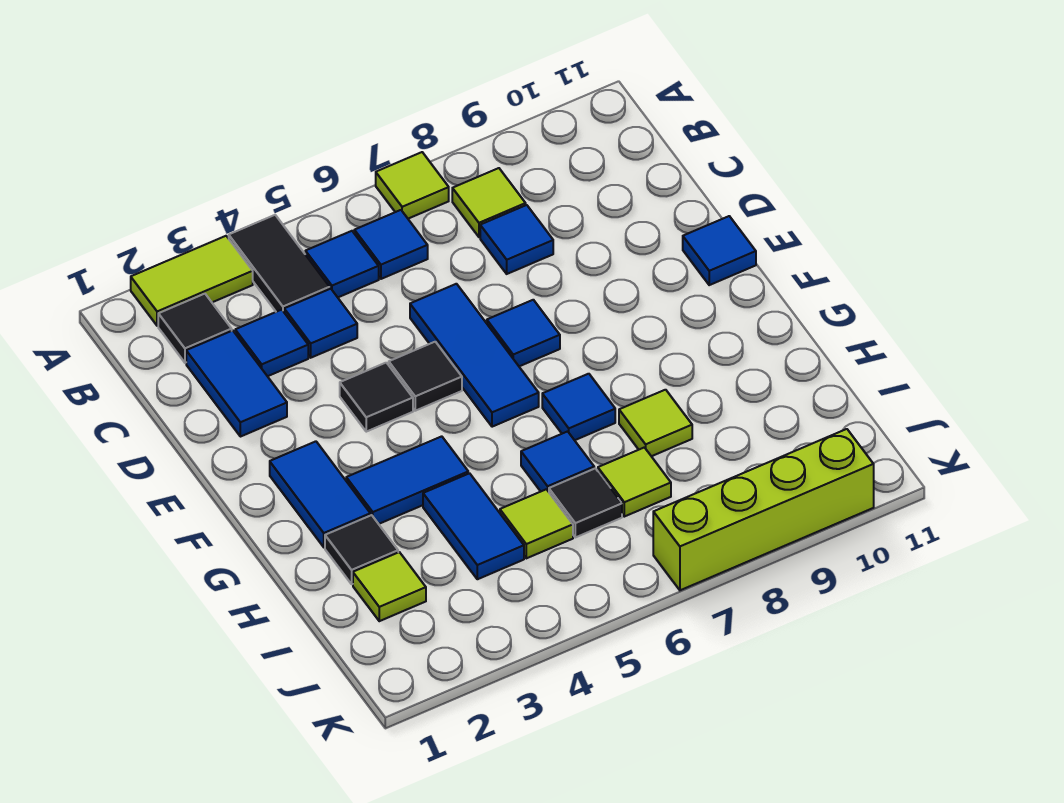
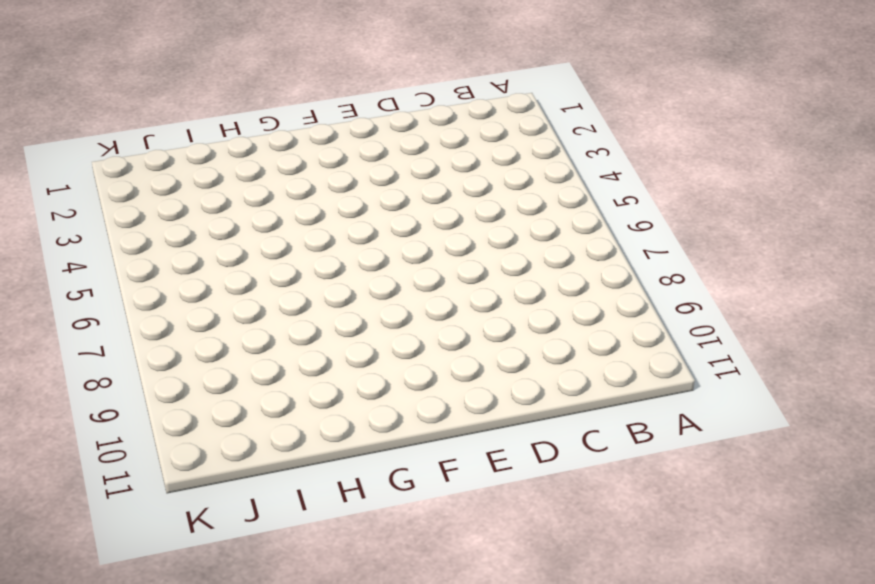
none -> lime tile A2:A3 level 1
none -> black tile A4:B4 level 1
none -> lime tile A7 level 1

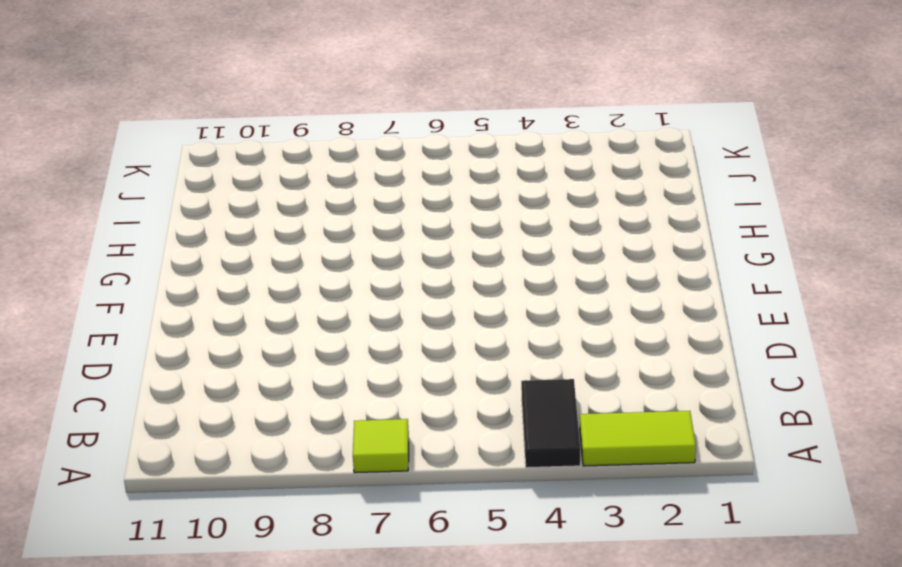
none -> black tile B2 level 1
none -> blue tile B5 level 1
none -> blue tile B6 level 1

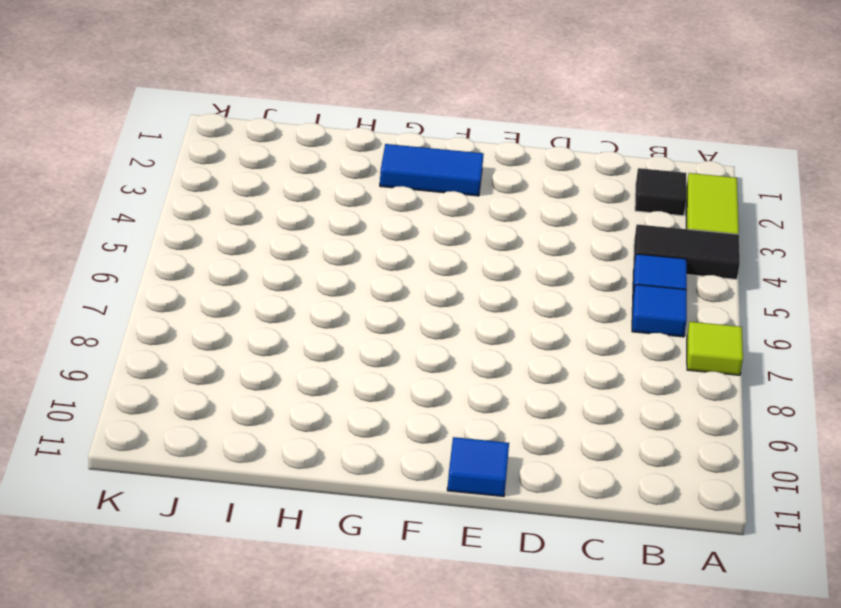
none -> lime tile B8 level 1
none -> blue tile C2:D2 level 1
none -> blue tile C3 level 1

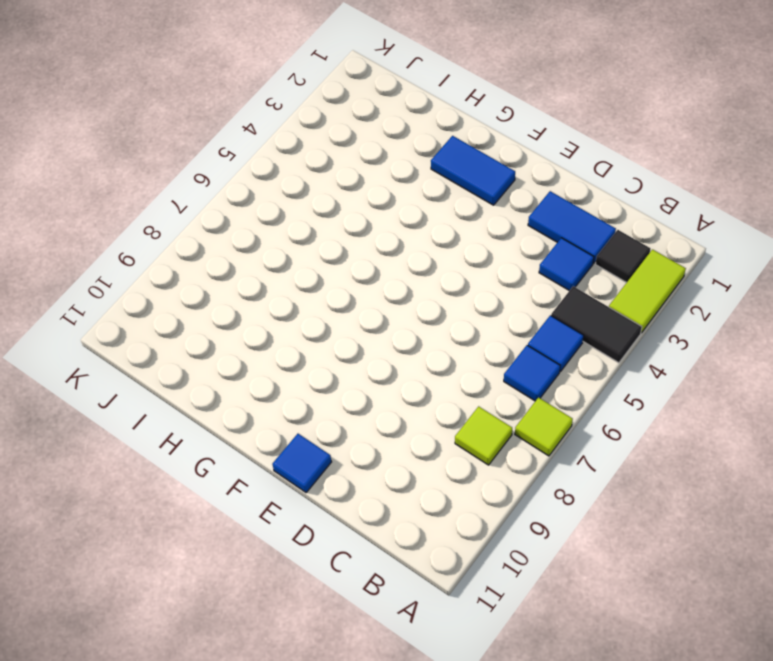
none -> blue tile C4 level 1
none -> blue tile C8 level 1
none -> blue tile D6:F6 level 1

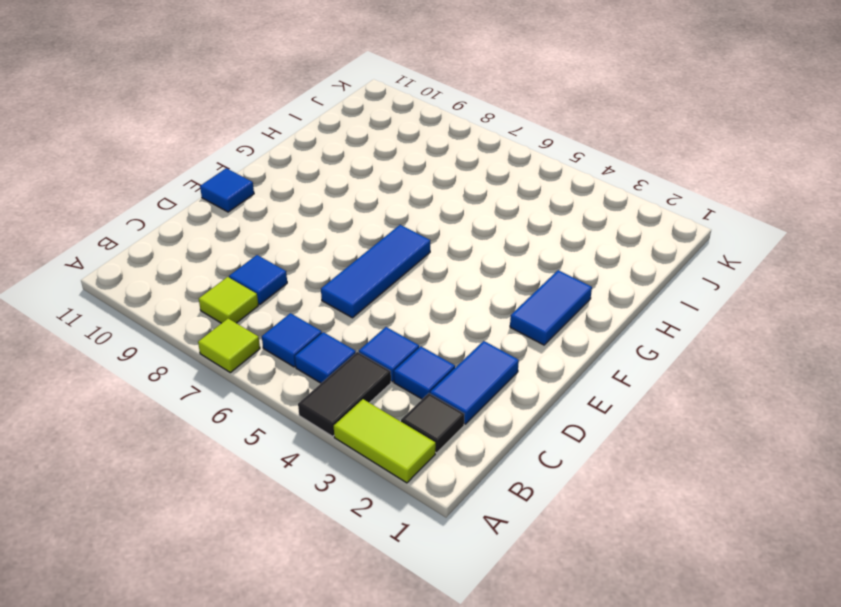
none -> black tile E4 level 1
none -> black tile E5 level 1
none -> blue tile E7 level 1

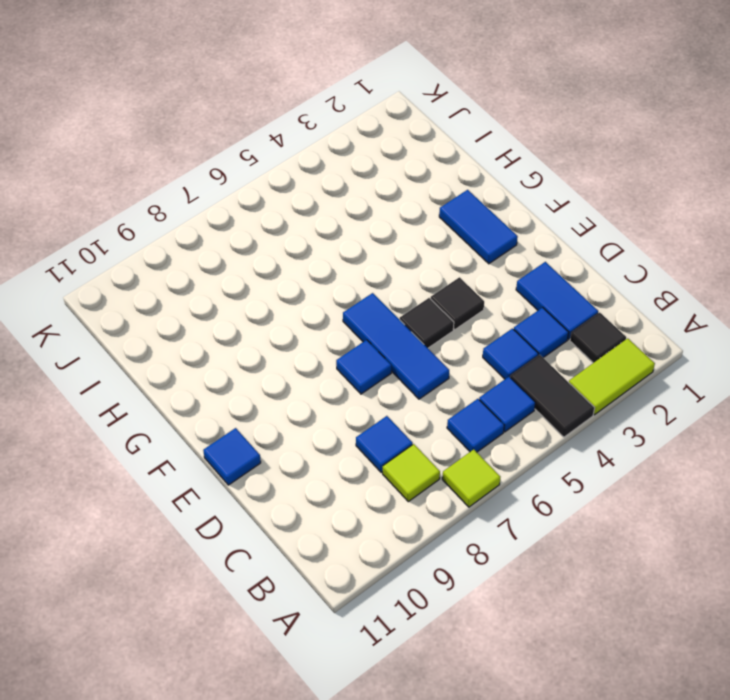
none -> blue tile G3:G4 level 1
none -> blue tile G7 level 1
none -> black tile H2 level 1

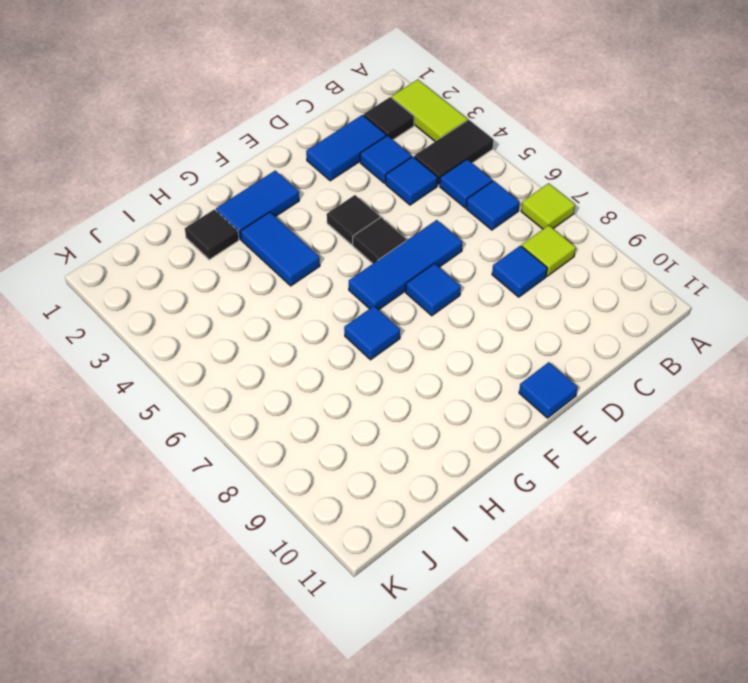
none -> blue tile H4:I4 level 1
none -> blue tile H6 level 1
none -> lime tile H8 level 1

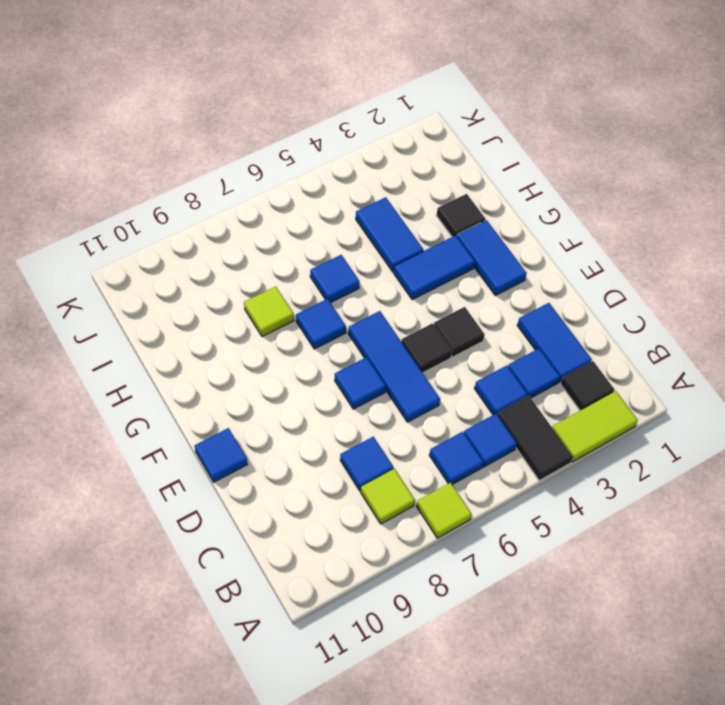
none -> lime tile I2 level 1
none -> lime tile I5 level 1
none -> black tile I6 level 1

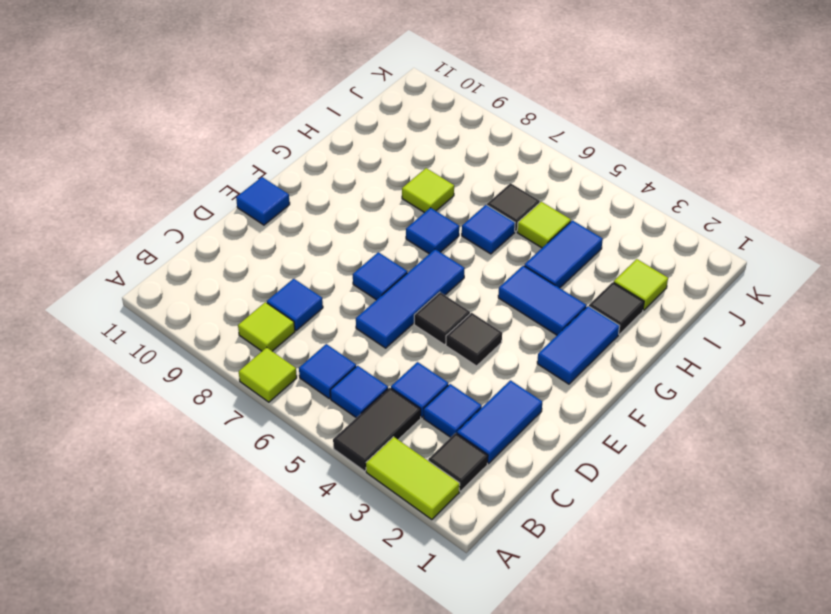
none -> lime tile I7 level 1
none -> lime brick K7:K10 level 1

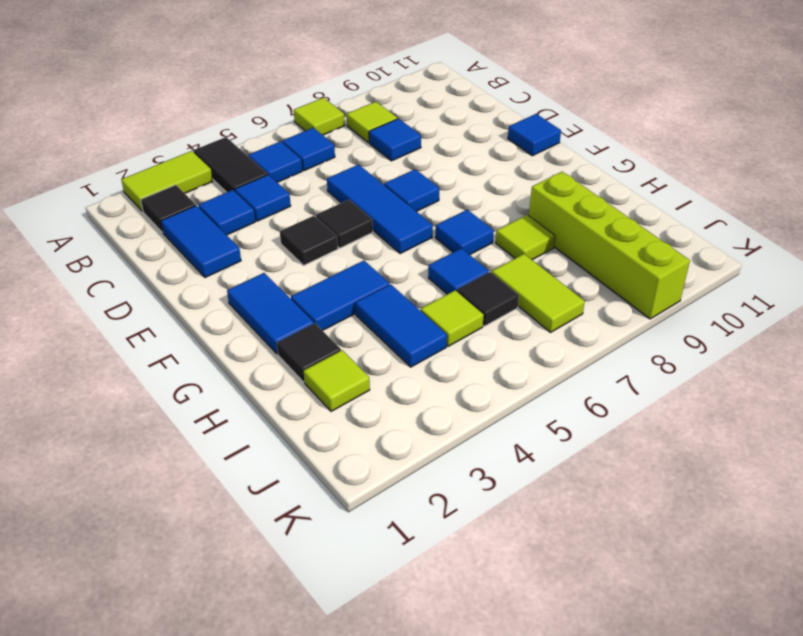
lime brick H9:K9 level 1 -> lime brick K7:K10 level 1
lime tile I7:J7 level 1 -> lime tile I7 level 1

